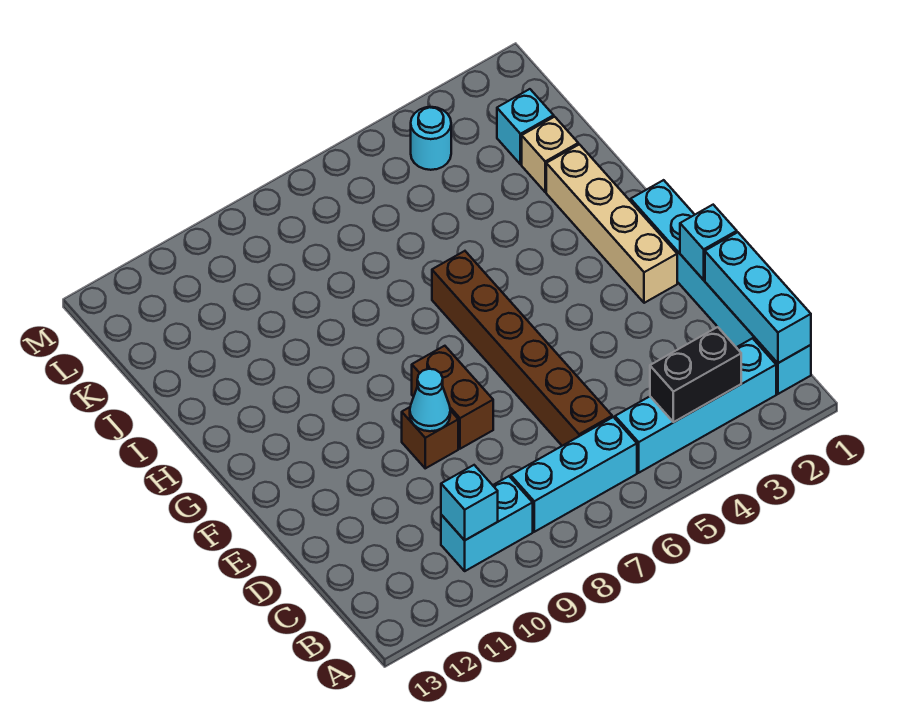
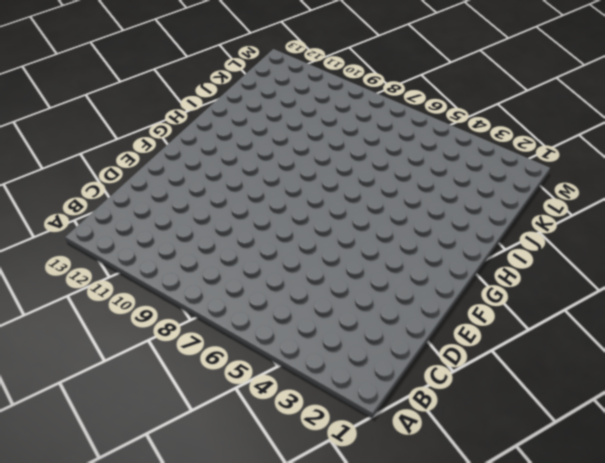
none -> cyan brick B1:G1 level 1
none -> cyan brick B2:B5 level 1
none -> cyan brick B6:B8 level 1

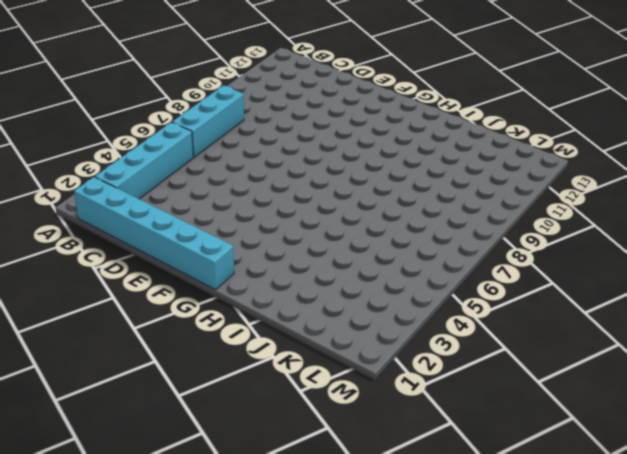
none -> cyan brick B9:B10 level 1
none -> brown brick C6:H6 level 1
none -> brown brick E8:F8 level 1

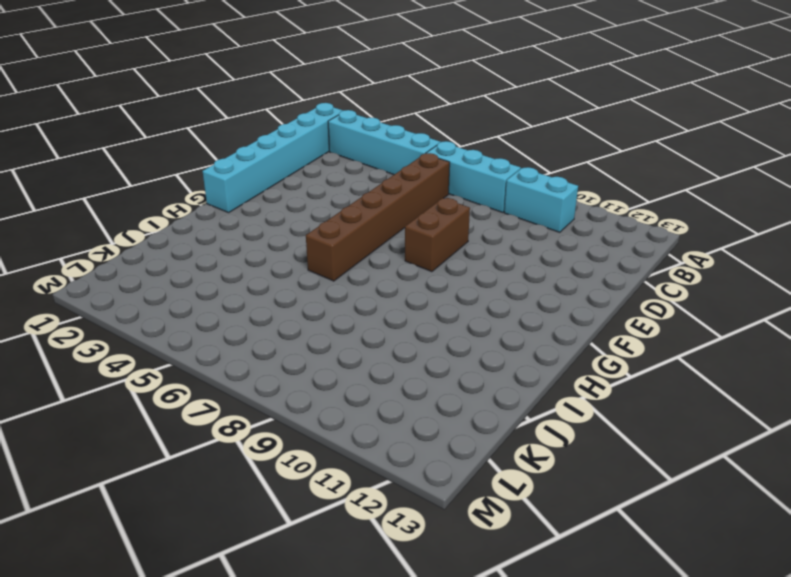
none -> brown brick E9 level 1
none -> tan brick F2:I2 level 1
none -> tan brick J2 level 1

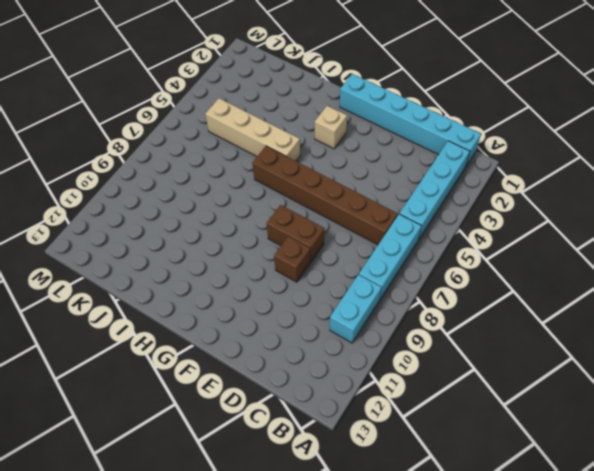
tan brick G3 level 1 -> tan brick J2 level 1
tan brick H5:K5 level 1 -> tan brick F2:I2 level 1
none -> cyan brick K2 level 1
none -> cyan round brick L4 level 1
none -> cyan brick B1:D1 level 2

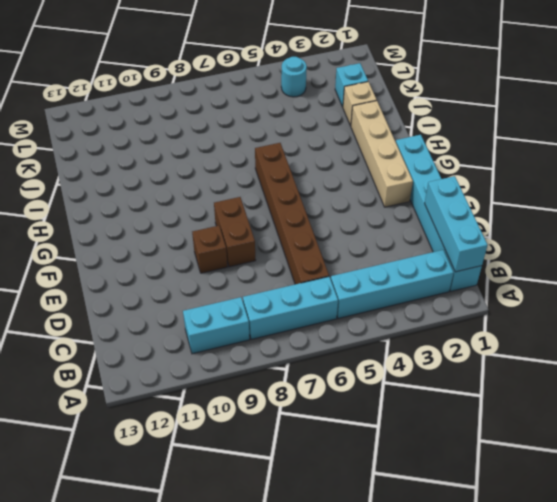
none -> black brick B3:B4 level 2
none -> cyan brick B10 level 2
none -> cyan brick E1 level 2

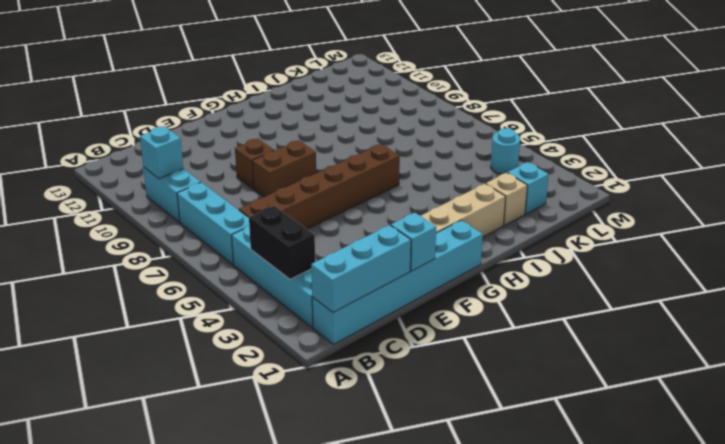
none -> cyan cone E9 level 2

